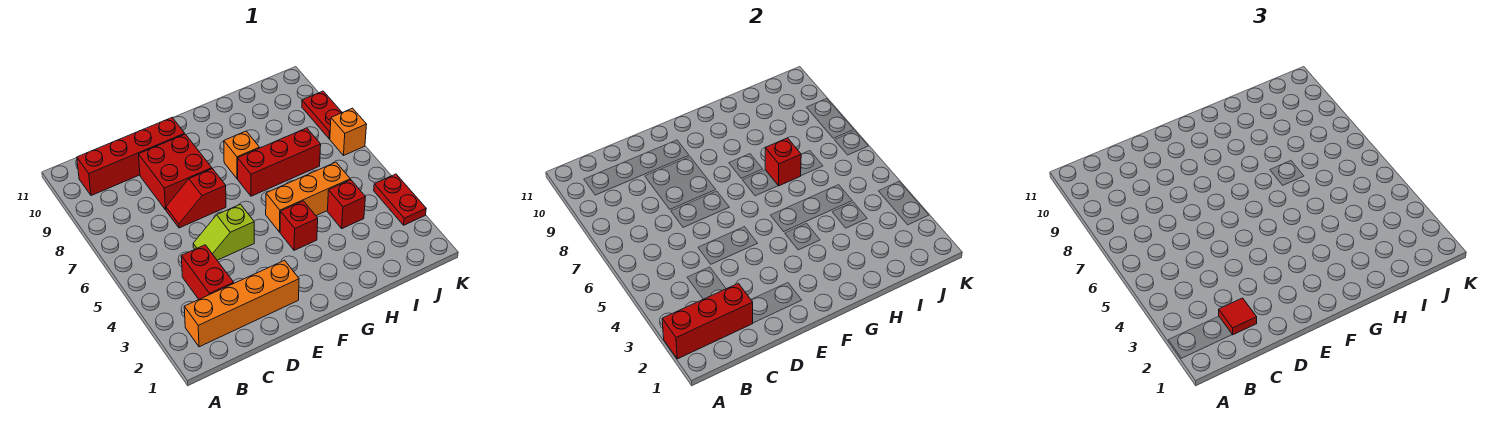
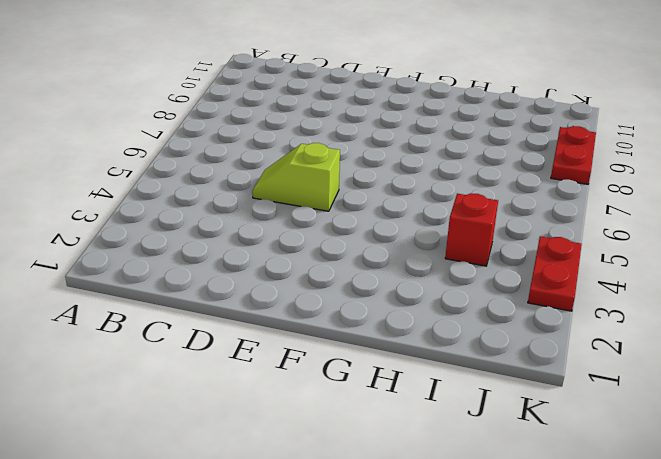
none -> orange brick B2:E2 level 1
none -> red brick B10:E10 level 1
none -> red brick C3:C4 level 1

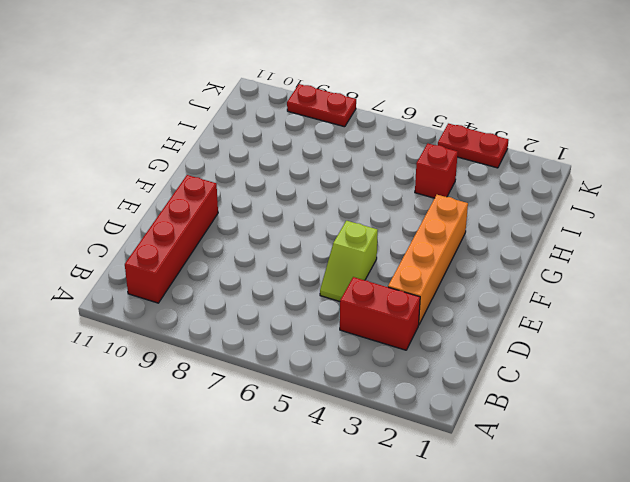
orange brick D3:G3 level 1 -> orange brick B2:E2 level 1
none -> red slope D7:E7 level 1 top E
none -> red brick D8:E9 level 1
none -> red brick G4 level 1

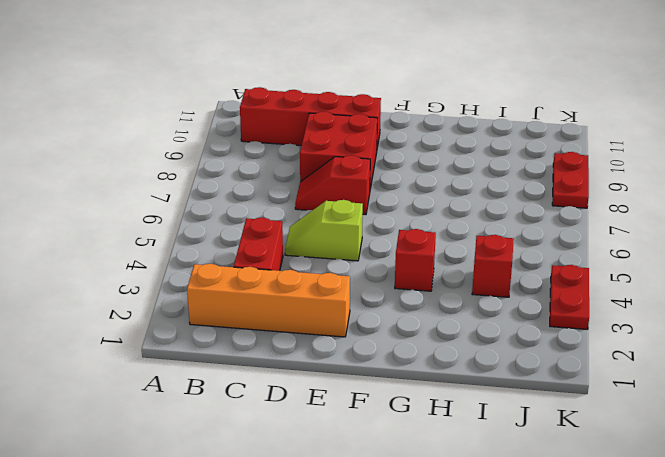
none -> orange brick G5:I5 level 1
none -> red brick G7:I7 level 1
none -> orange brick G8 level 1

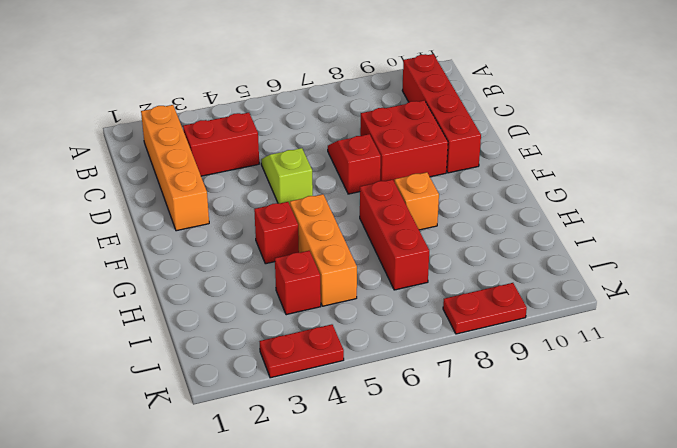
none -> orange brick K7 level 1
none -> red brick A2:C2 level 2
none -> red brick H7 level 2

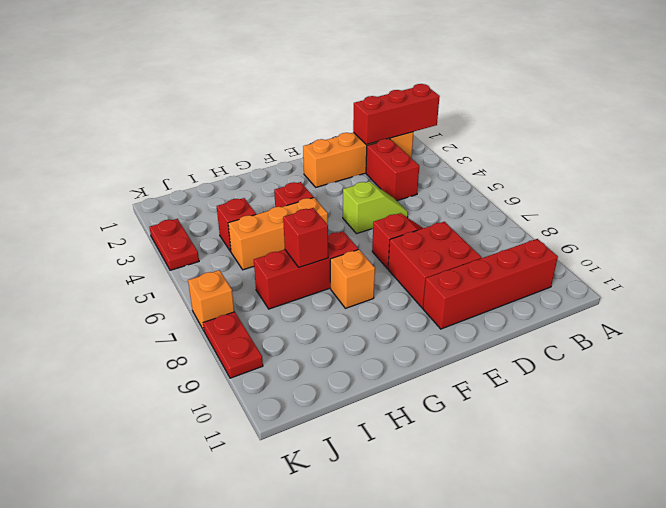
none -> red tile C2 level 3

